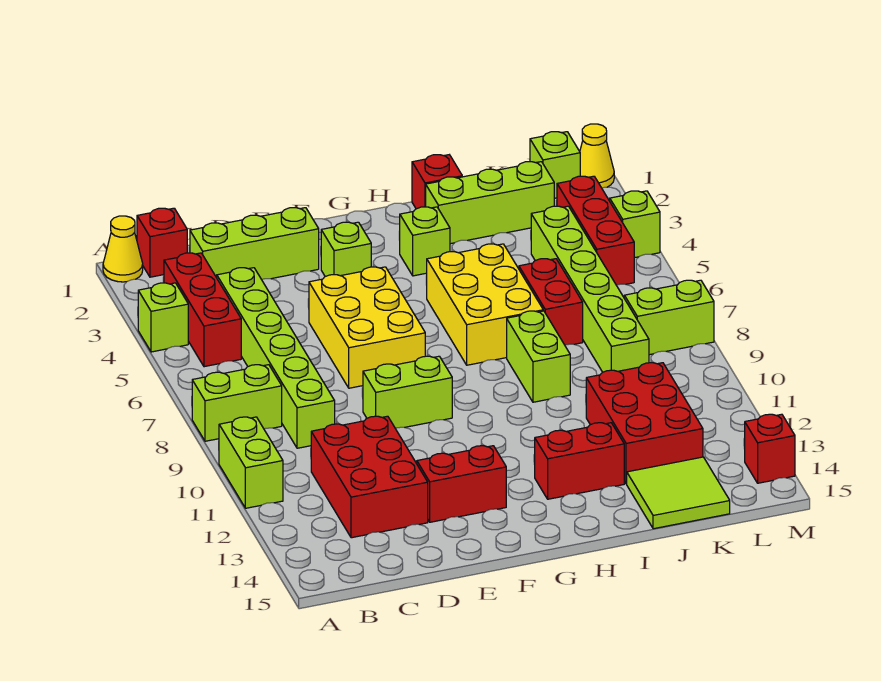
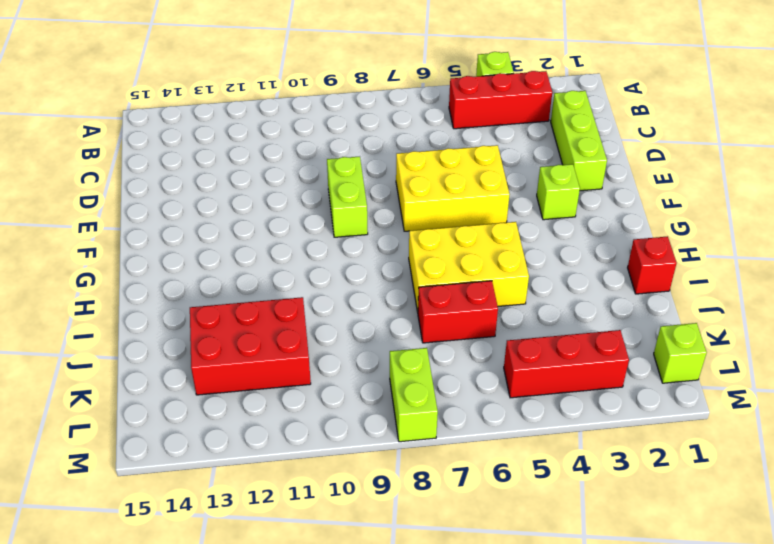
none -> yellow cone A1 level 1
none -> lime brick A8:B8 level 1
none -> lime brick A10:A11 level 1

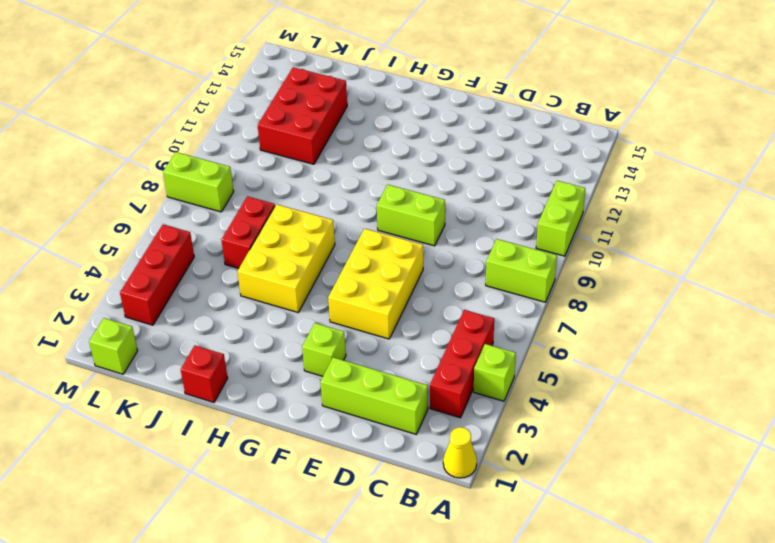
none -> red brick B1 level 1
none -> lime brick C4:C9 level 1
none -> red brick C11:D13 level 1

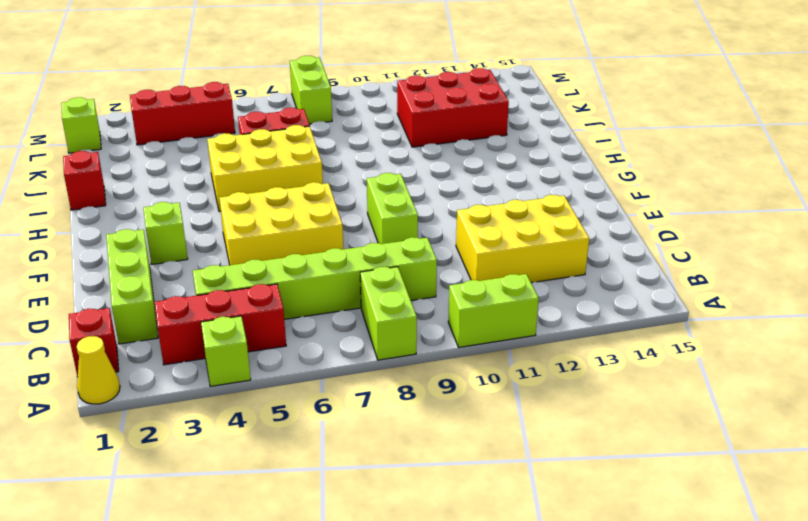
yellow brick C11:D13 level 1 -> red brick C11:D13 level 1
none -> red brick E13:F13 level 1
none -> lime brick H3 level 1
none -> red brick H13:I13 level 1

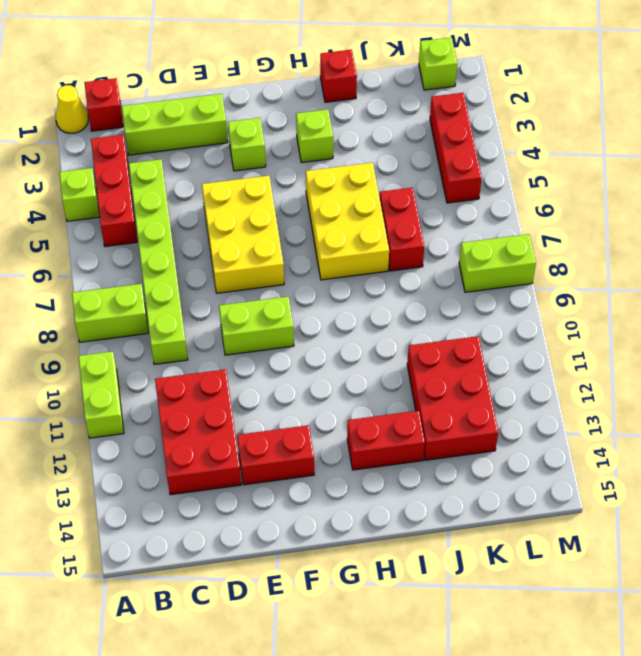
none -> lime brick I2:K2 level 1
none -> lime brick I8:I9 level 1
none -> lime tile J14:K15 level 1

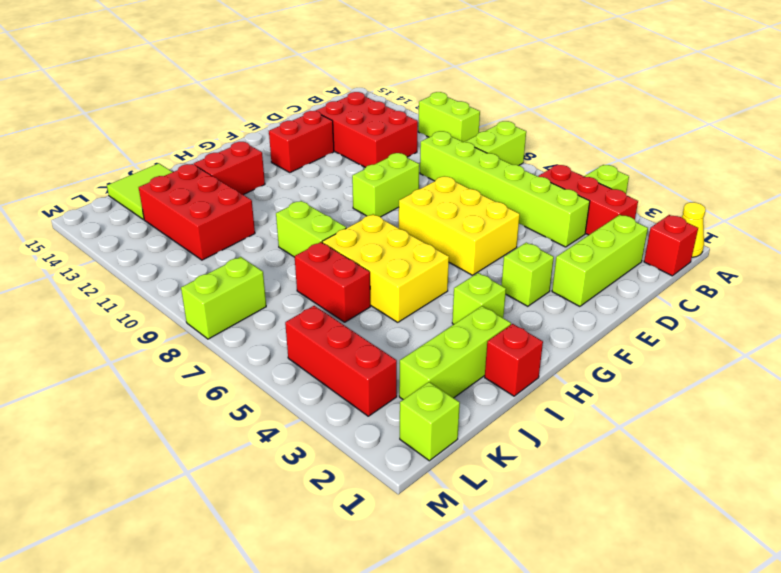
none -> lime brick K4:K9 level 1
none -> yellow cone M1 level 1
none -> lime brick M4 level 1

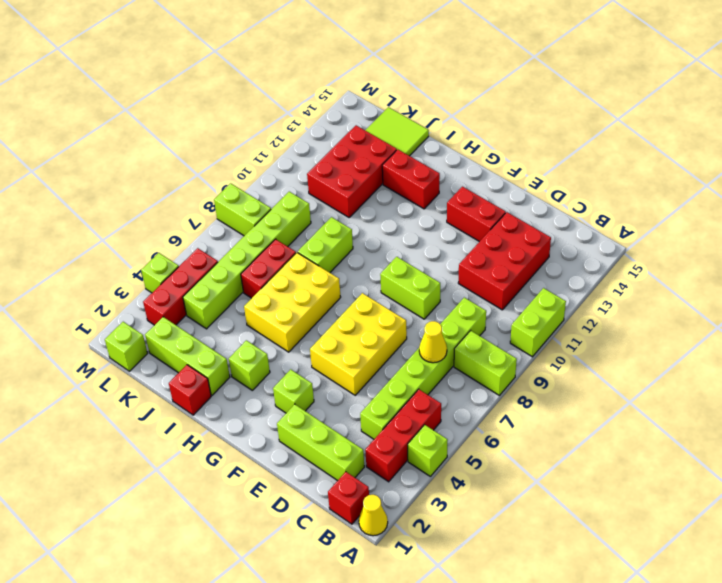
yellow cone C7 level 2 -> yellow cone M1 level 1
none -> red brick M14 level 1

